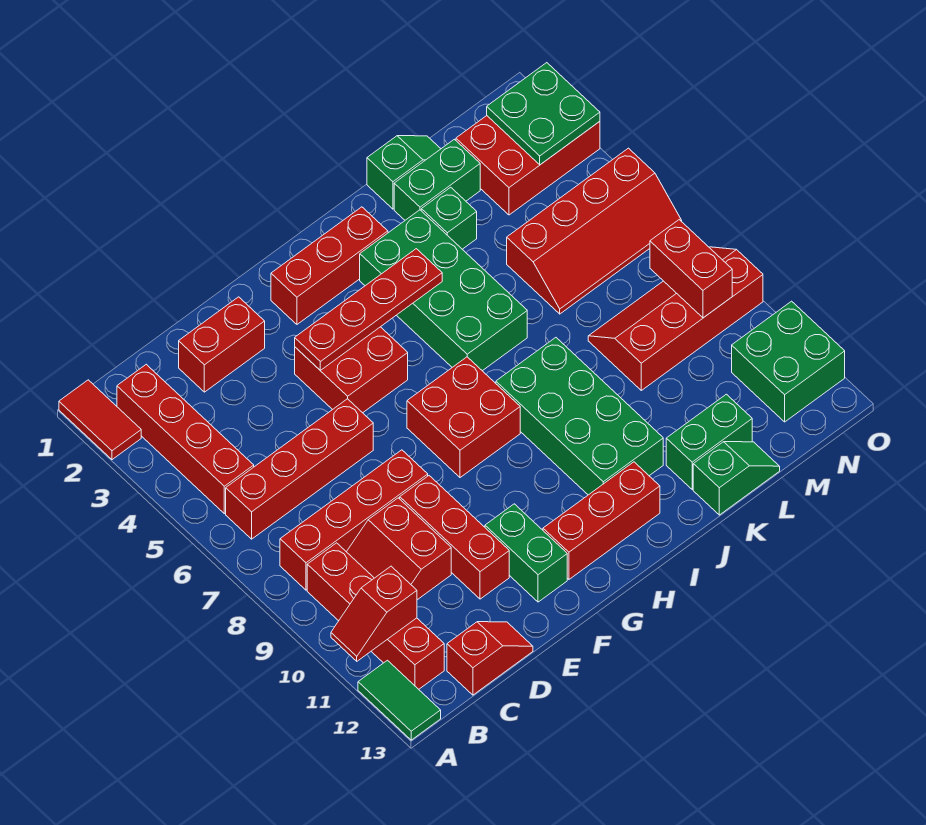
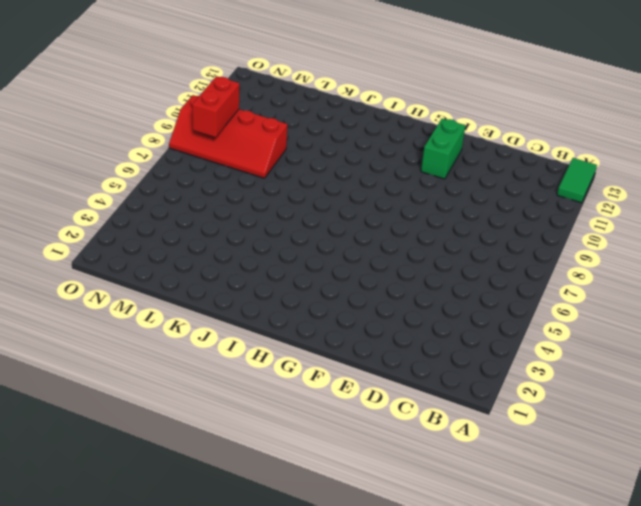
none -> red tile A1:A2 level 1
none -> red brick B2:B5 level 1
none -> red brick B6:E6 level 1
none -> red brick B8:E8 level 1

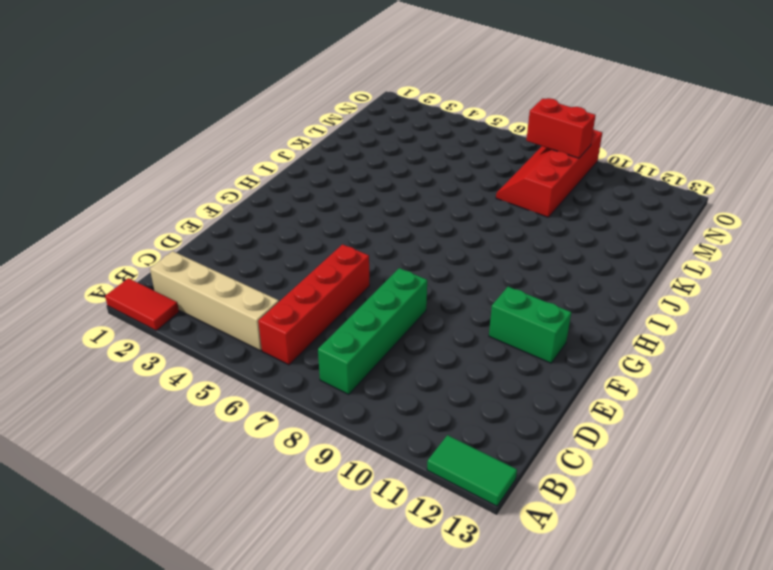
tan brick B2:B5 level 1 -> red brick B2:B5 level 1
green brick B8:E8 level 1 -> red brick B8:E8 level 1
none -> red brick B9:B12 level 1
none -> red slope C9:D10 level 1 top D
none -> red slope C13:D13 level 1 top C
none -> red brick D2:E2 level 1

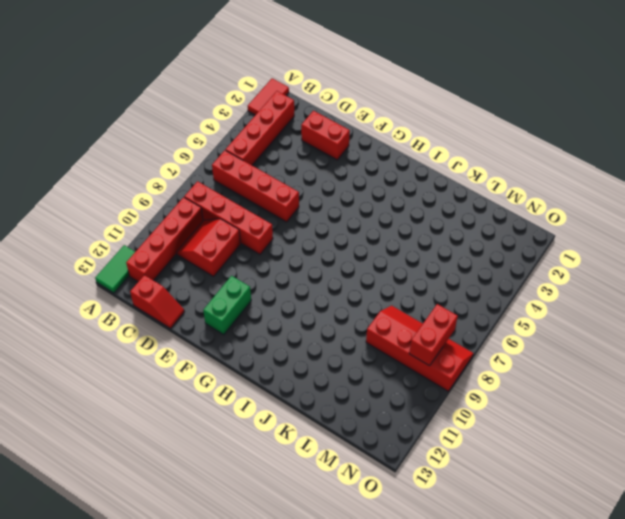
none -> red brick E9:E11 level 1
none -> red brick F4:G5 level 1
none -> red brick G2:I2 level 1
none -> red brick G7:H8 level 1

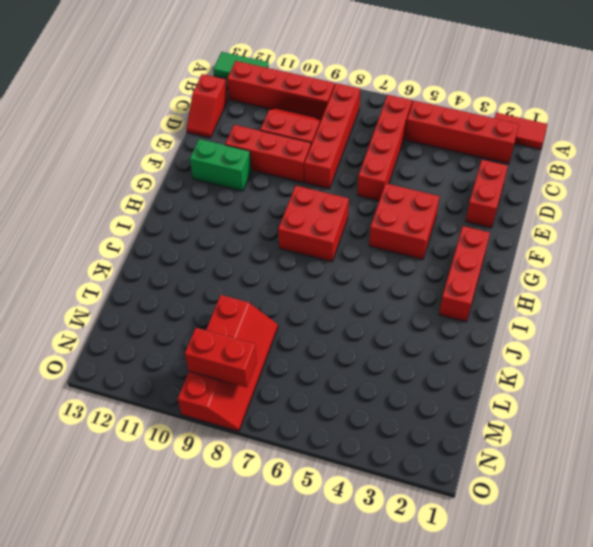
none -> red brick G12:I12 level 1
none -> green brick I3:J6 level 1
none -> green brick I8:J11 level 1
none -> green slope K1:L1 level 1 top K

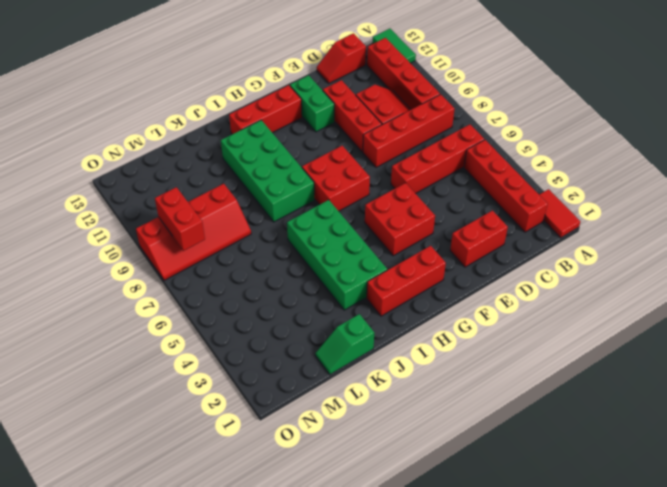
none -> green brick K2:L2 level 1
none -> green brick K3 level 1
none -> green brick K12:L12 level 1
none -> green slope K13:L13 level 1 top K

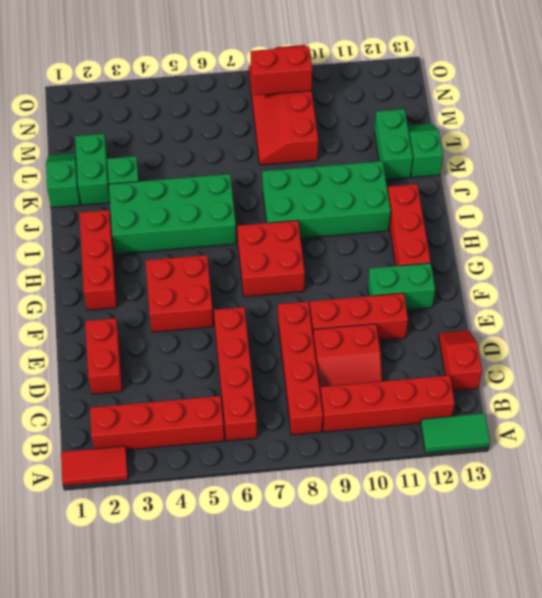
none -> red slope L5:O6 level 1 top 5
none -> red brick M2:O3 level 1
none -> green brick N11:O12 level 1
none -> red slope A11:B11 level 2 top B

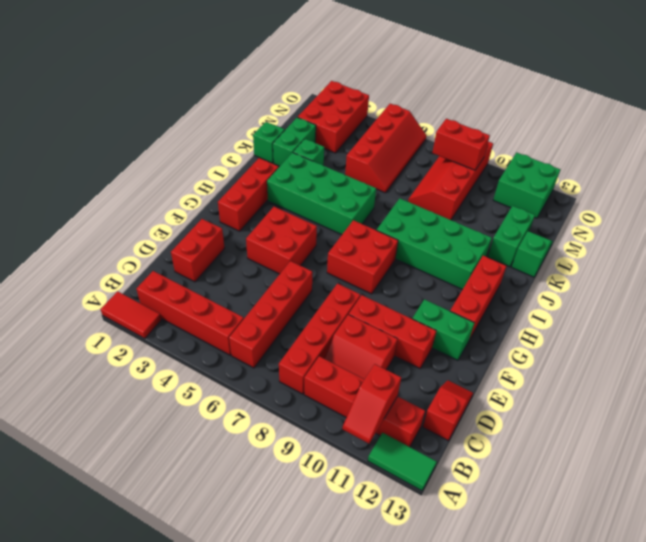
none -> red plate F4:I4 level 2
none -> green plate N2:O3 level 2

